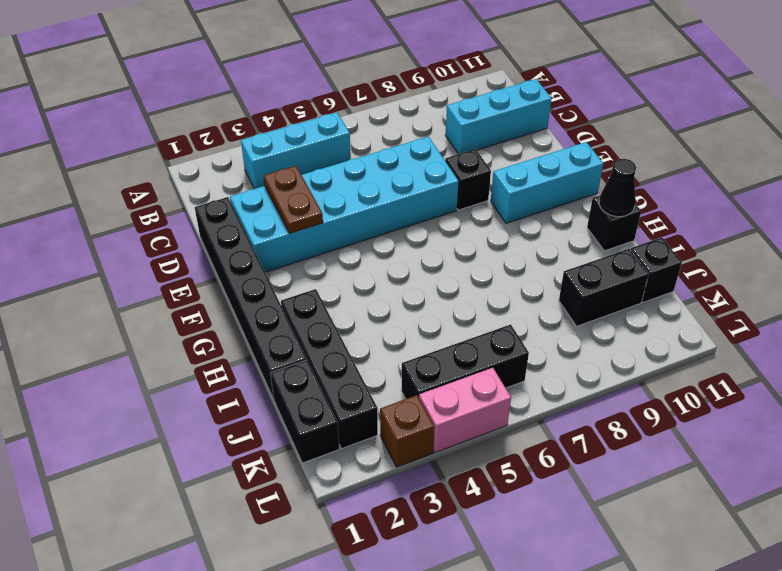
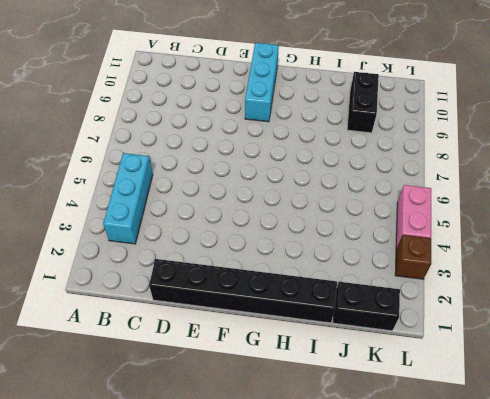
none -> cyan brick C9:C11 level 1
none -> cyan brick D2:E7 level 1
none -> black brick E8 level 1

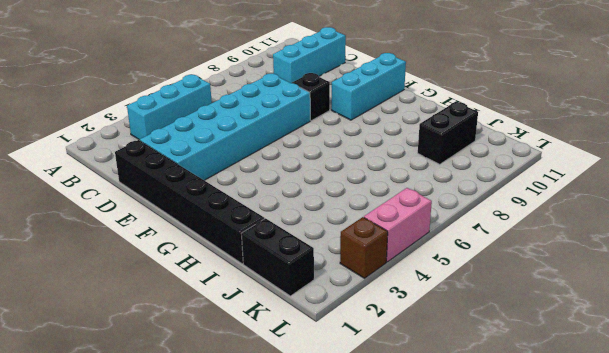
none -> black brick H2:K2 level 1
none -> black brick H11 level 1
none -> black brick J11 level 1

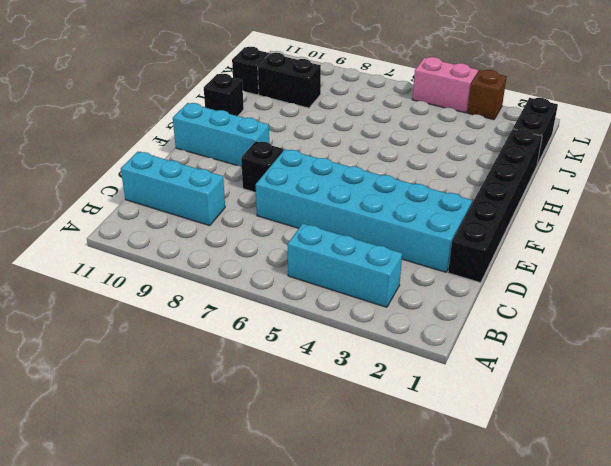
none -> black brick H2:K2 level 1
none -> black brick K4:K6 level 1
none -> brown plate D3:E3 level 2

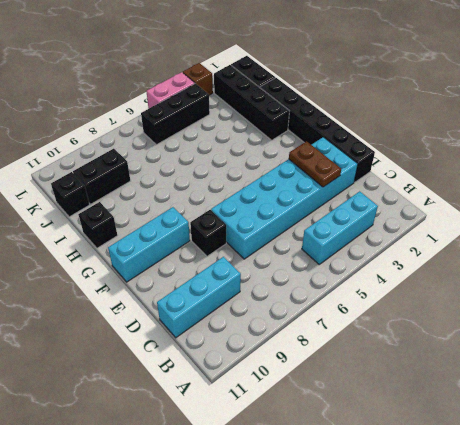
none -> black cone H11 level 2

